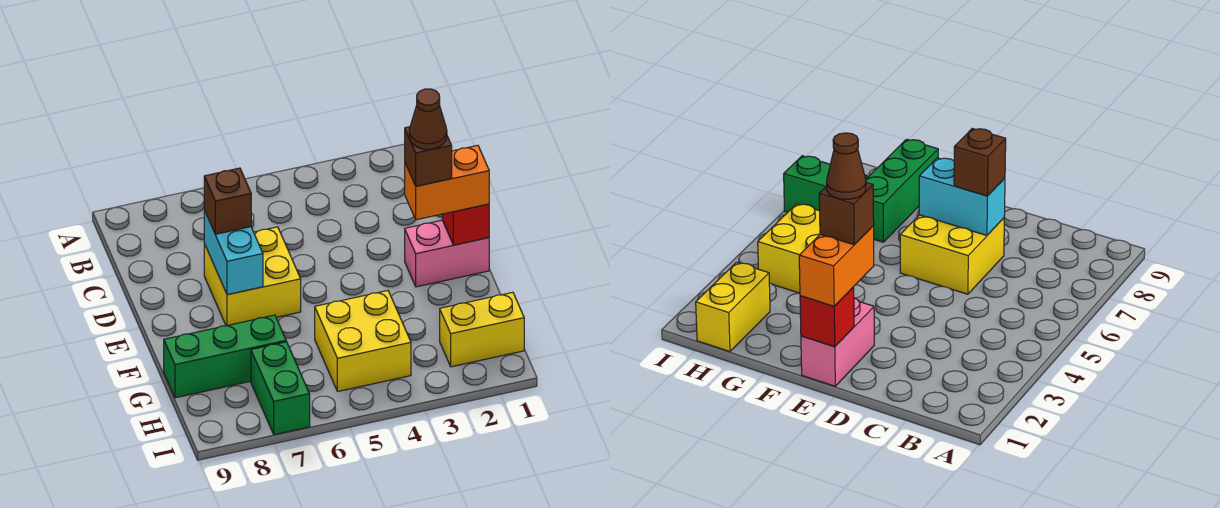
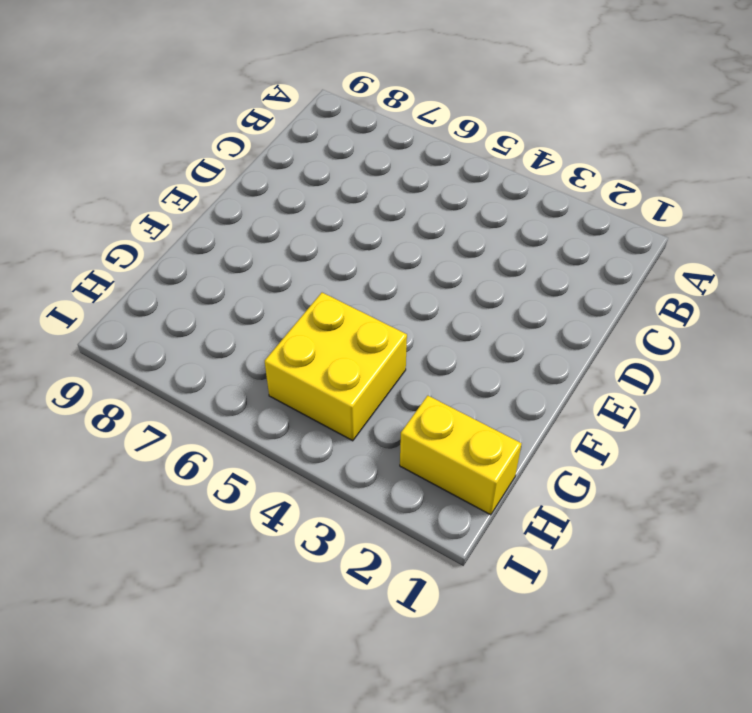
none -> yellow brick D6:E7 level 1
none -> pink brick E1:E2 level 1
none -> green brick G7:G9 level 1

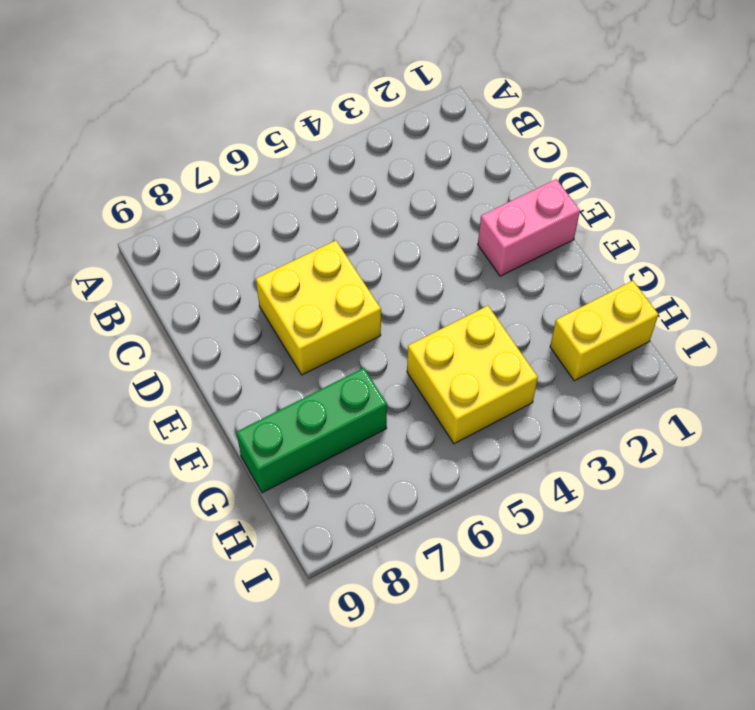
none -> green brick H7:I7 level 1
none -> cyan brick D7:E7 level 2
none -> red brick E1 level 2

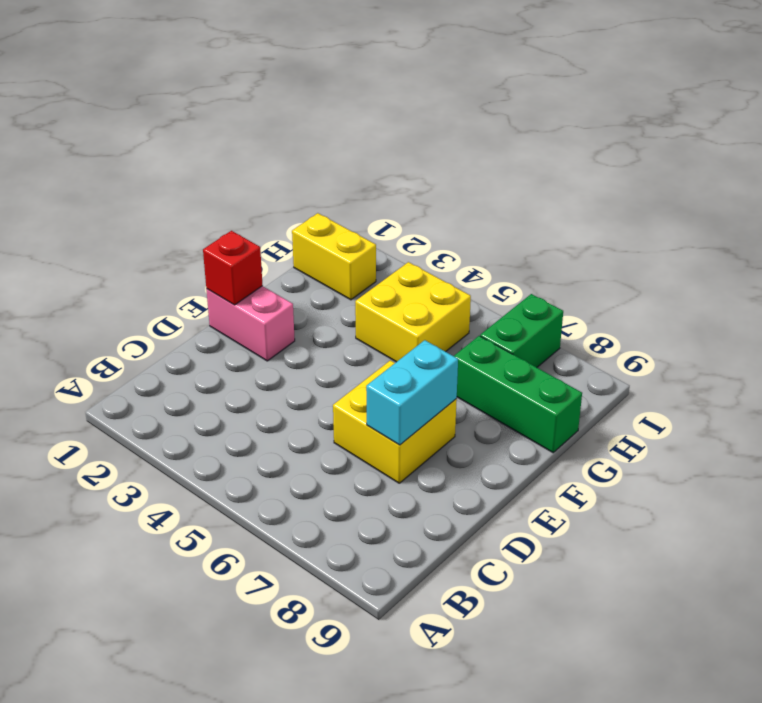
none -> brown brick D7 level 3
none -> orange brick E1:E2 level 3
none -> brown brick E2 level 4

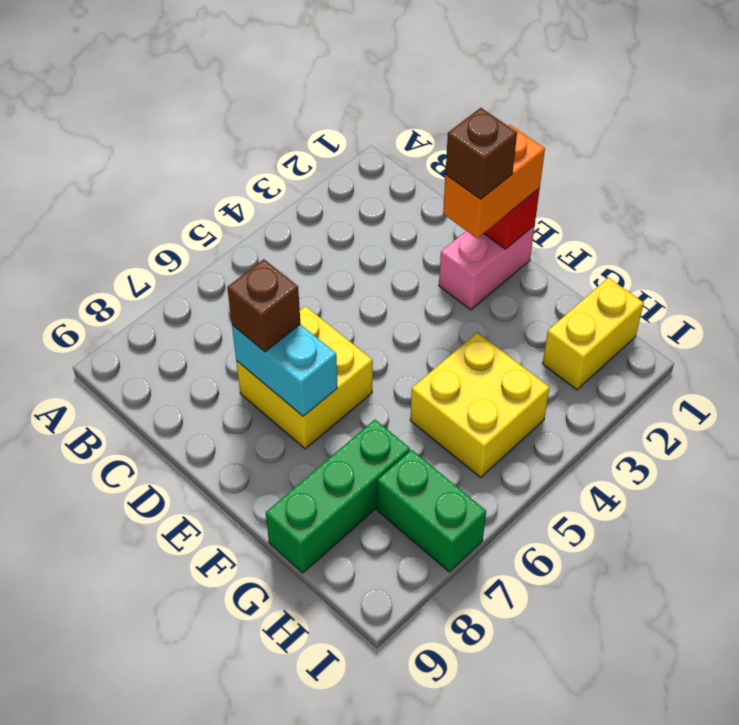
none -> brown cone E2 level 5

